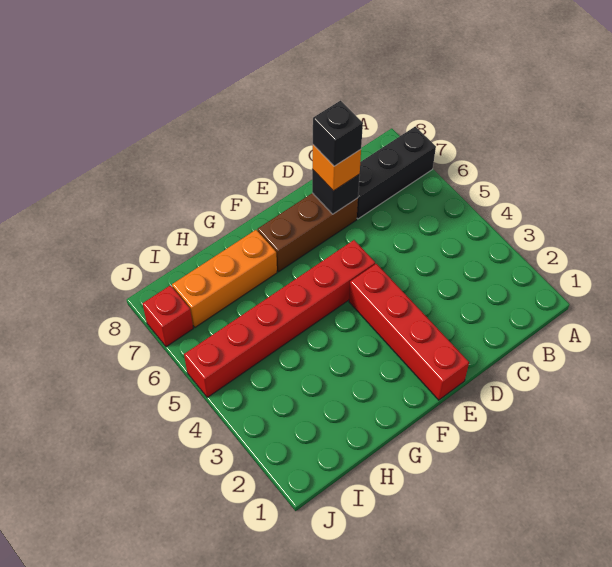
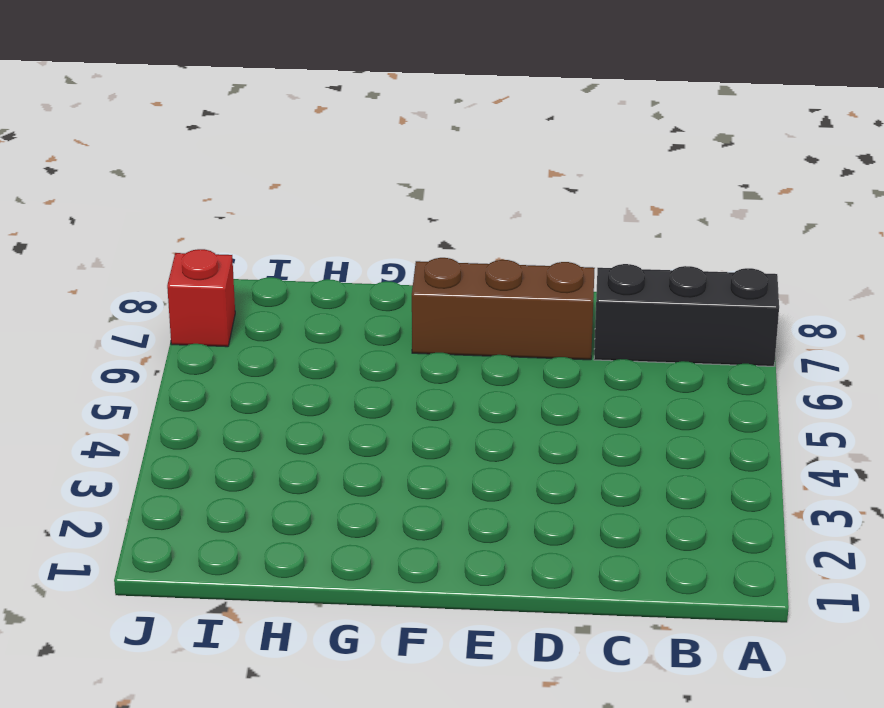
none -> red brick E1:E4 level 1
none -> red brick E5:J5 level 1

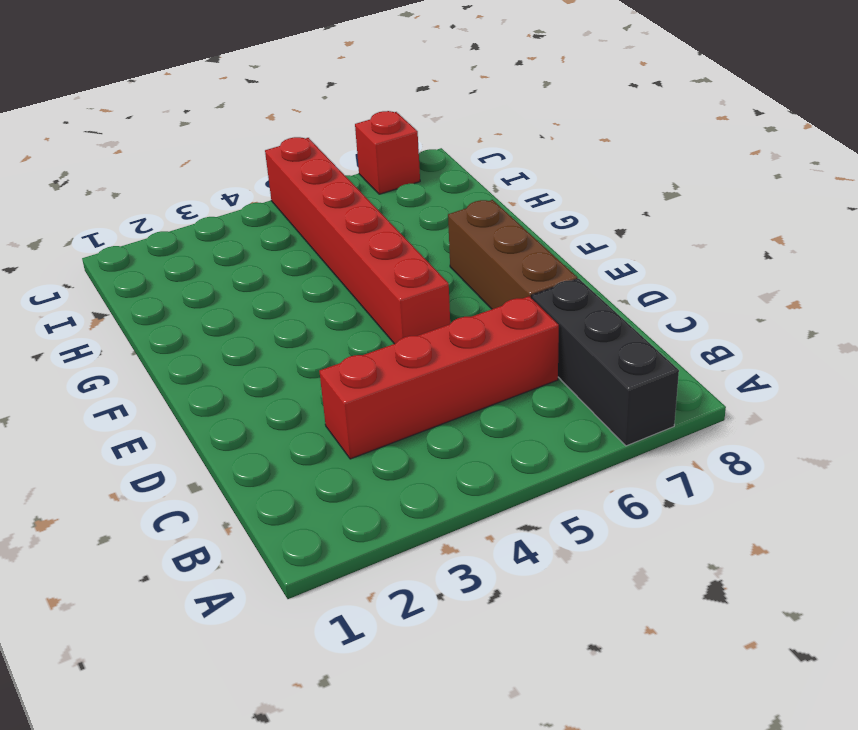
red brick C3:C6 level 1 -> red brick E1:E4 level 1
none -> orange brick G7:I7 level 1
none -> black brick D7 level 2

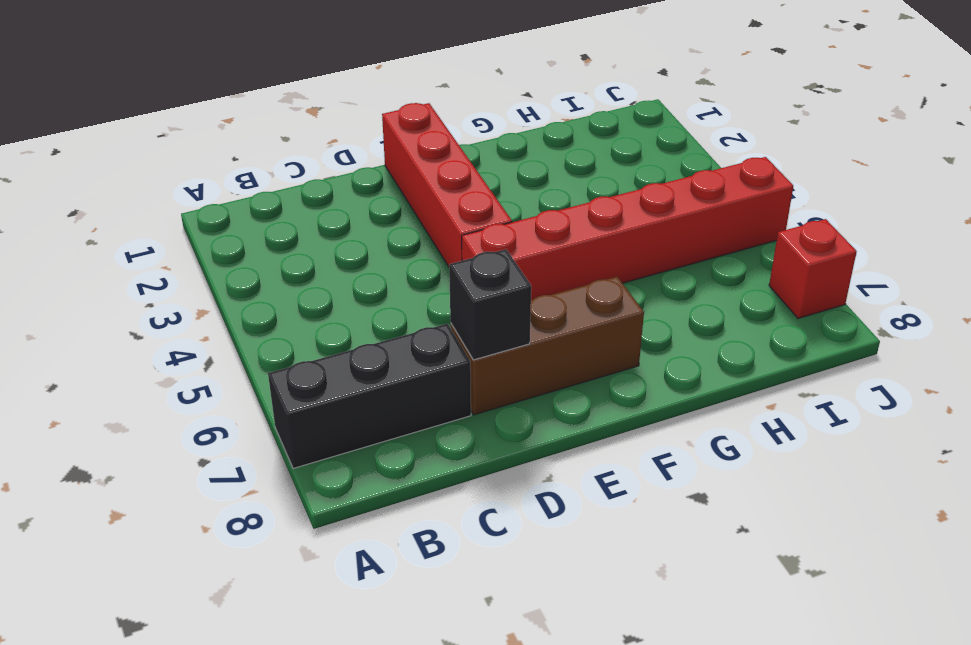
none -> orange brick G7:I7 level 1
none -> orange brick D7 level 3

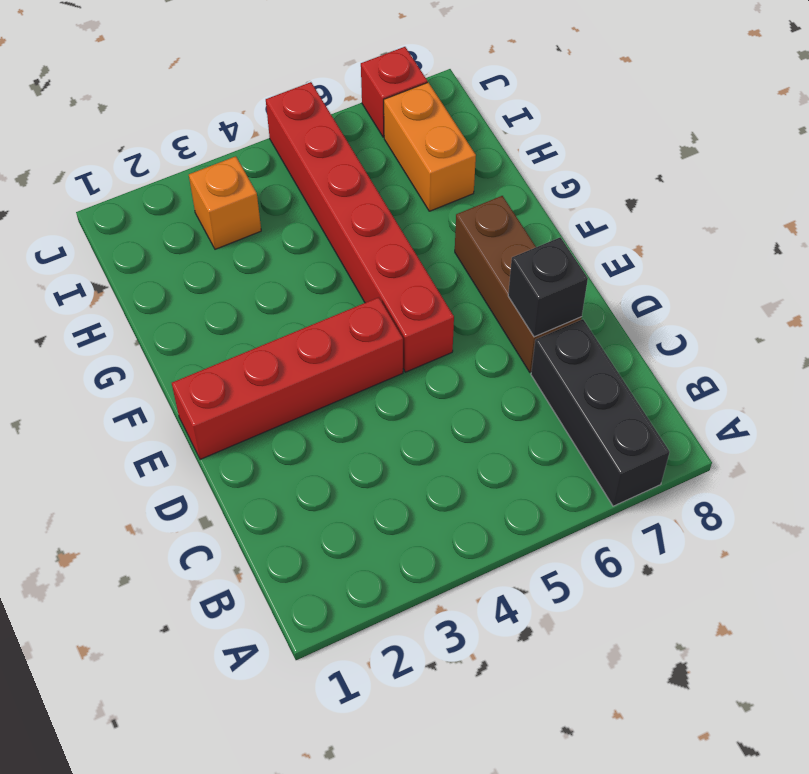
orange brick H7:I7 level 1 -> orange brick G7:I7 level 1
orange brick I3 level 1 -> orange brick D7 level 3
none -> black brick D7 level 4

